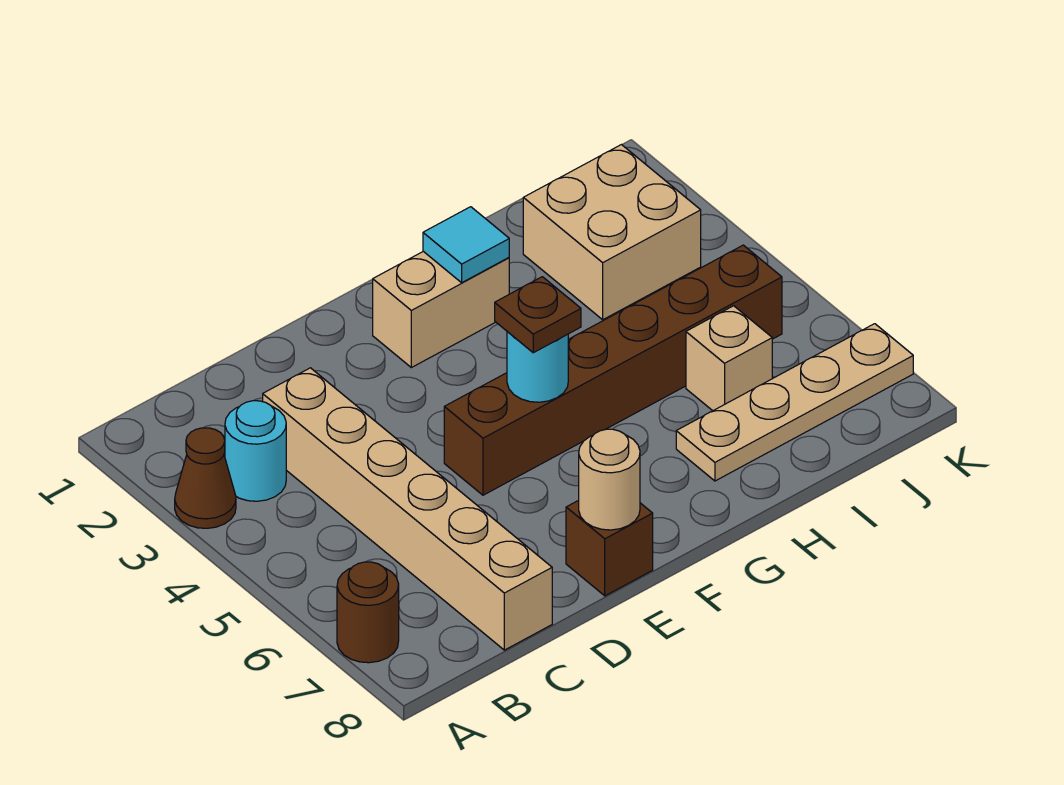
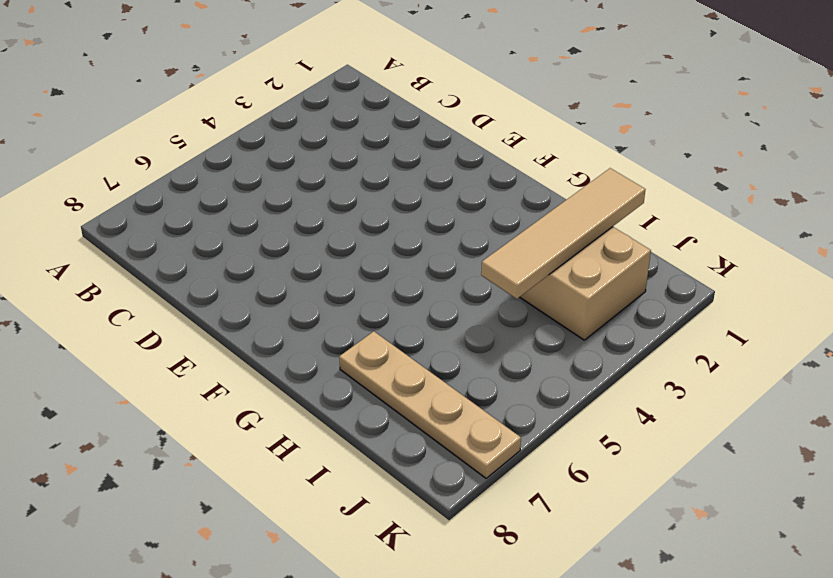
tan tile I1:I4 level 2 -> none
none -> brown cone A3 level 1
none -> brown round brick A7 level 1
none -> cyan round brick B3 level 1

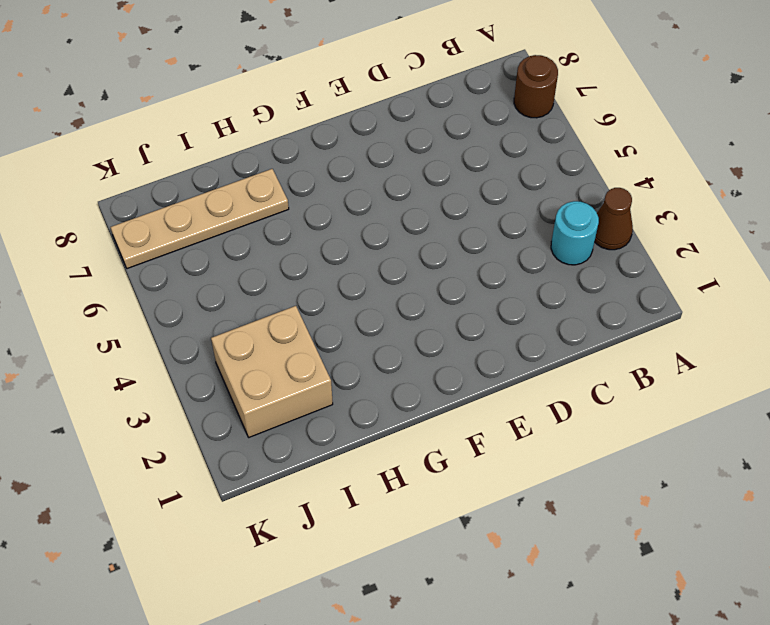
none -> tan brick C3:C8 level 1
none -> brown brick E5:J5 level 1
none -> brown brick E8 level 1

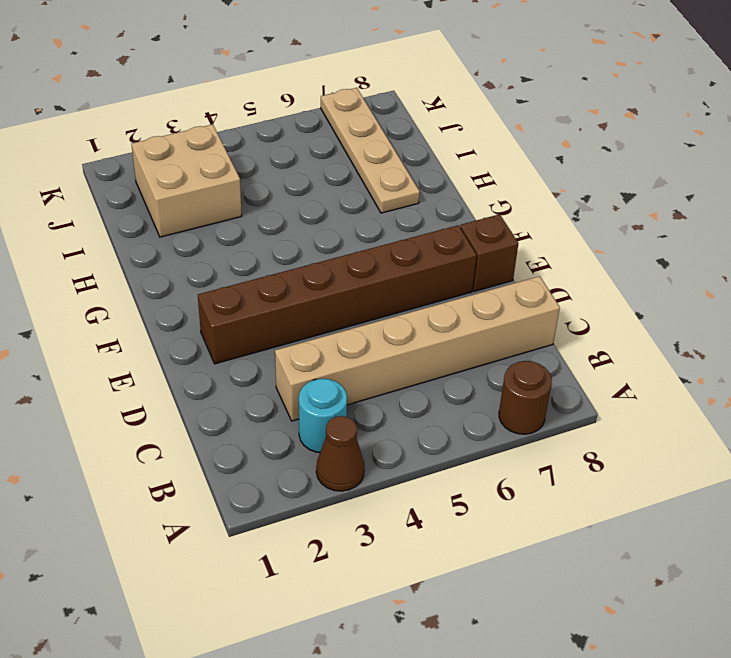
brown brick E2:E7 level 1 -> brown brick E5:J5 level 1
none -> tan brick F2:G2 level 1
none -> tan brick I6 level 1
none -> tan round brick E8 level 2

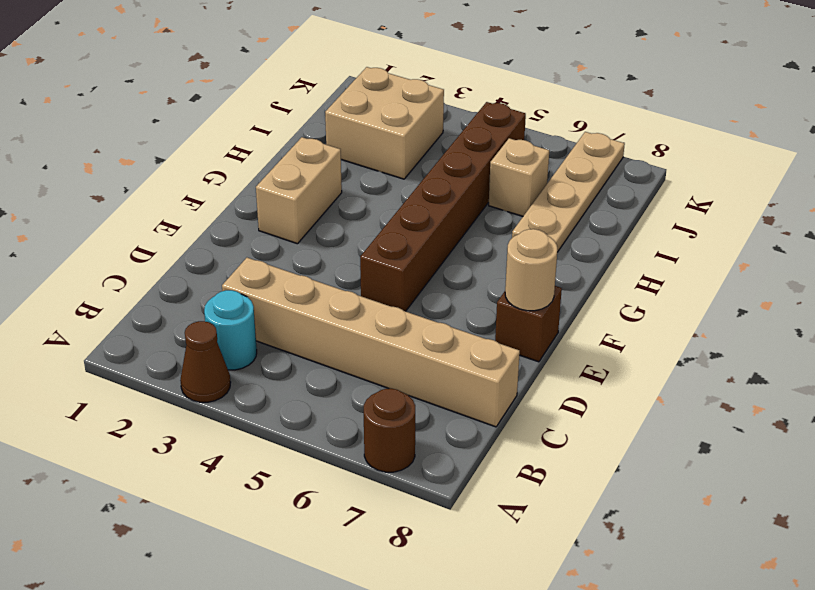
none -> cyan round brick F5 level 2
none -> cyan tile G2 level 2
none -> brown plate F5 level 3

